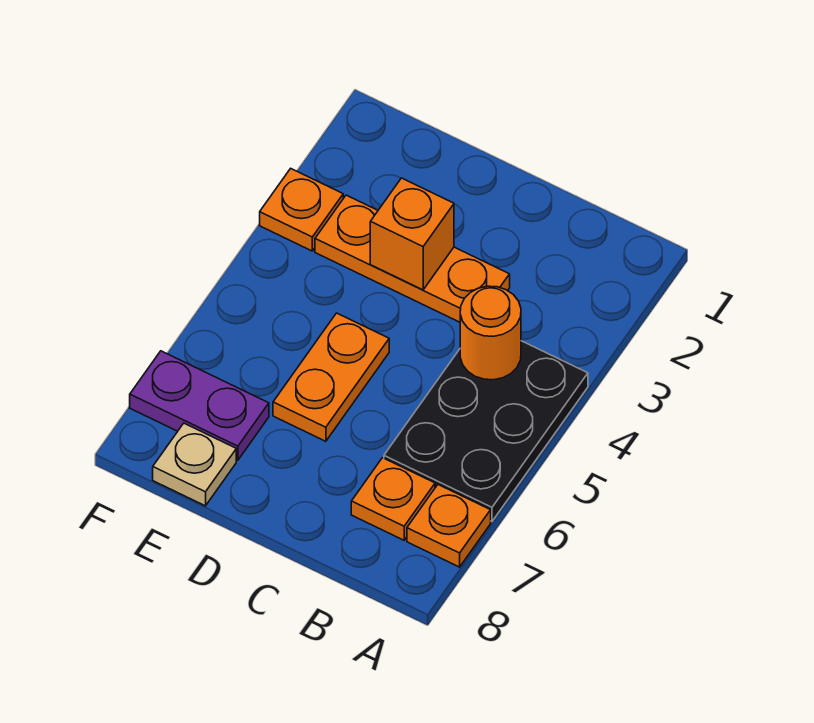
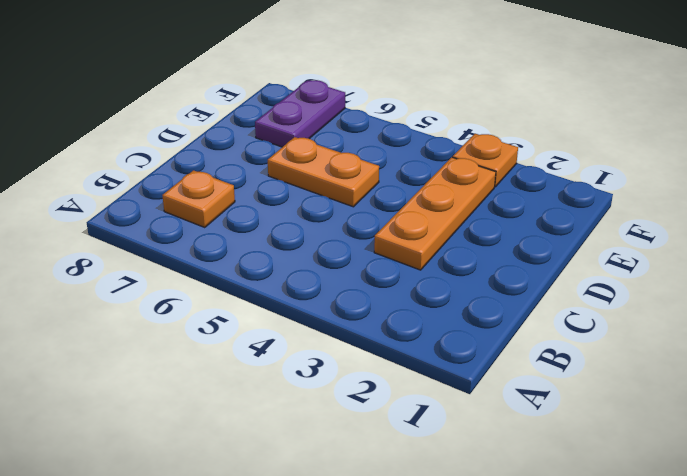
none -> black plate A4:B6 level 1
none -> orange plate A7 level 1

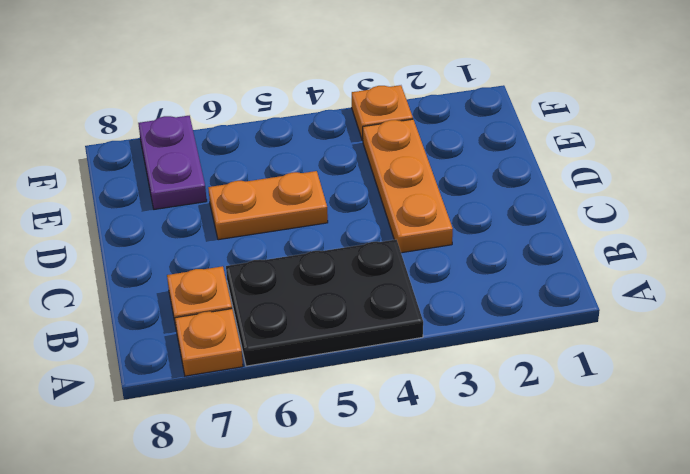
none -> tan plate E8 level 1
none -> orange round brick B4 level 2

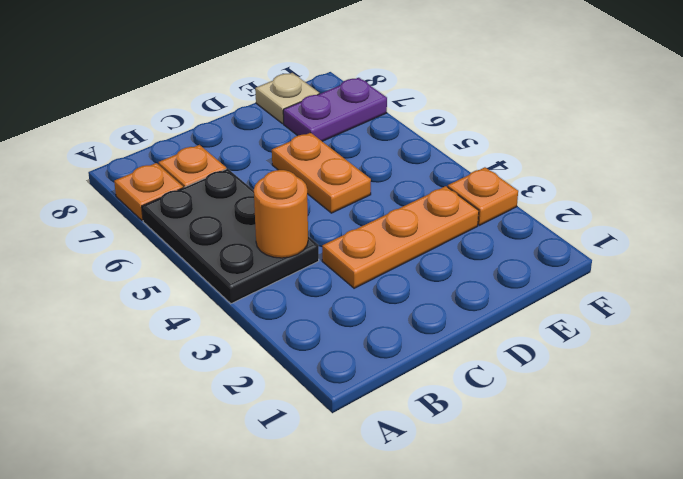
none -> orange brick D3 level 2

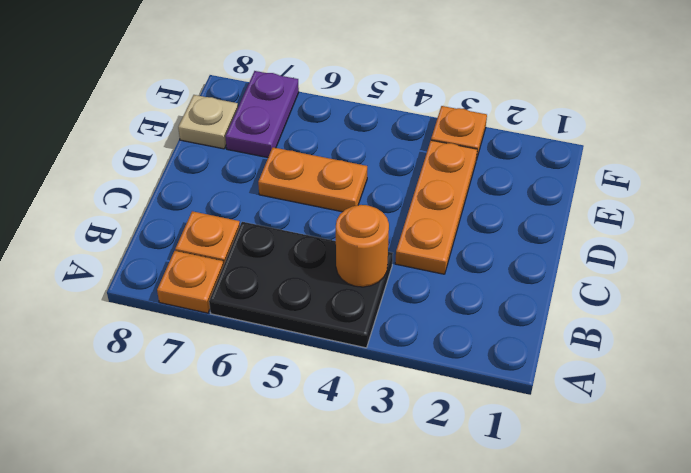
none -> orange brick D3 level 2

